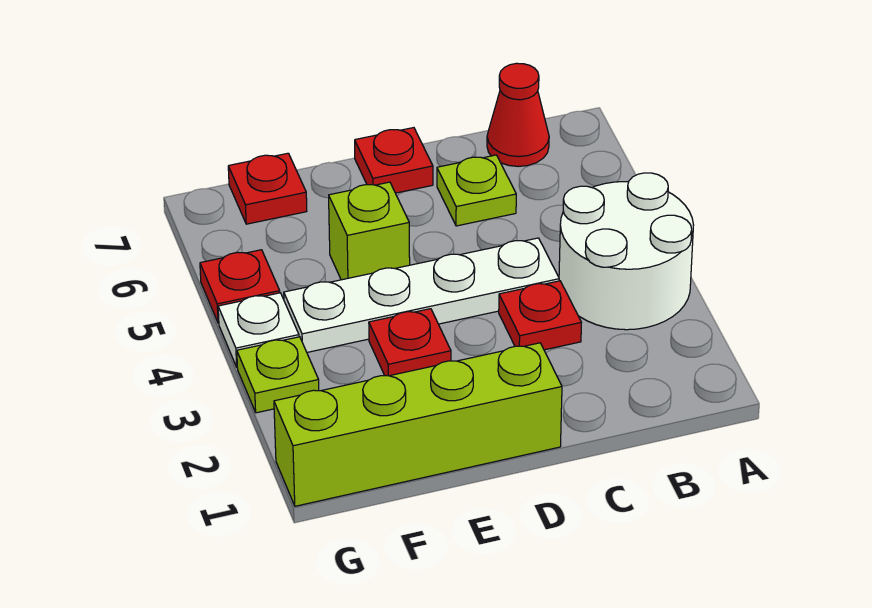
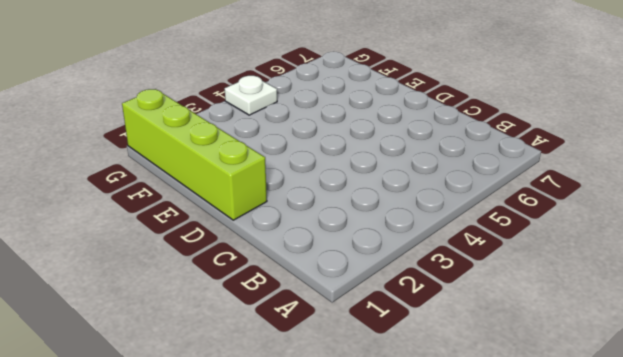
none -> white round brick A3:B4 level 1
none -> red cone B7 level 1
none -> red plate C3 level 1

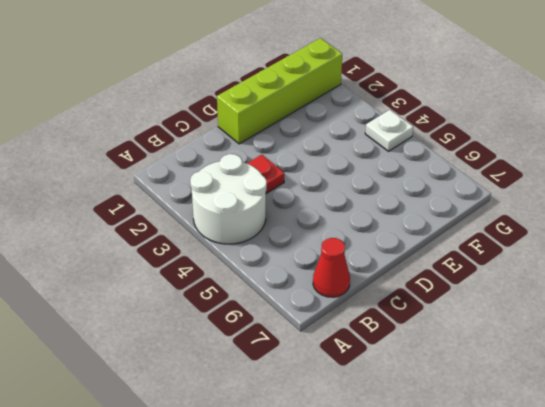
none -> white plate C4:F4 level 1
none -> lime plate C6 level 1
none -> red plate D7 level 1

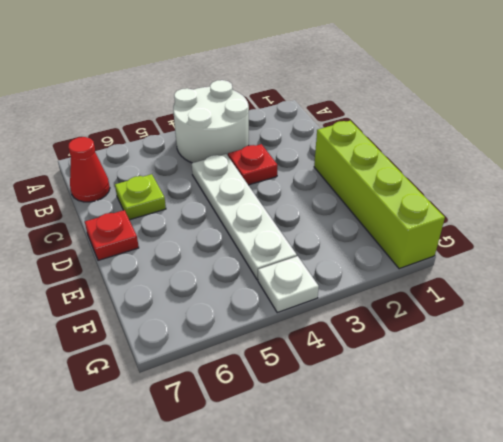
none -> red plate E3 level 1
none -> lime brick E5 level 1
none -> red plate F7 level 1

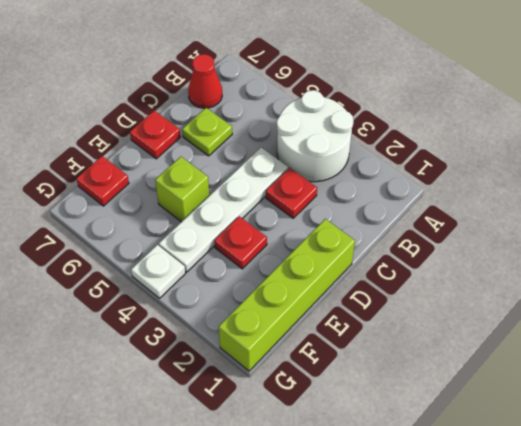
none -> lime plate G3 level 1
none -> red plate G5 level 1

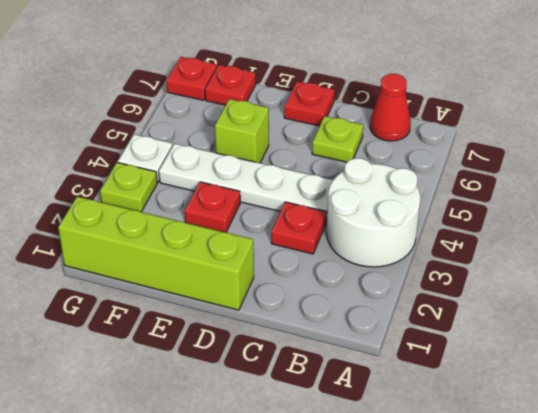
red plate G7 level 1 -> red plate G5 level 1

